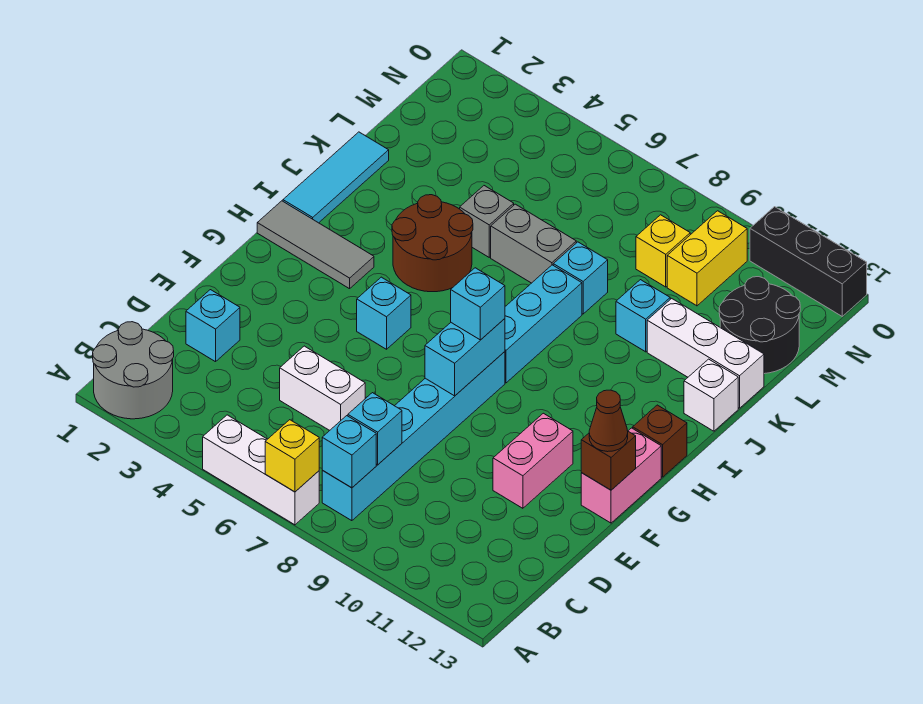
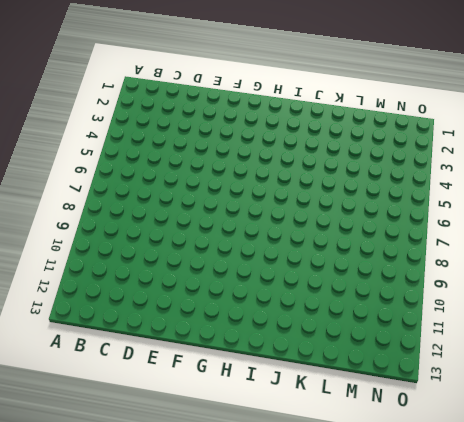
none -> grey round brick A1:B2 level 1
none -> white brick A5:A7 level 1
none -> cyan brick B8:G8 level 1
none -> cyan brick D2 level 1

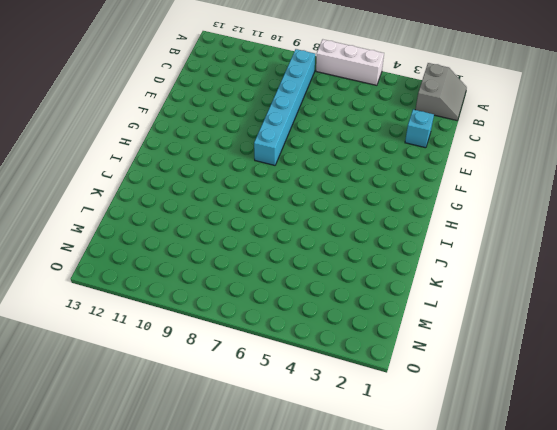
grey slope A1:B2 level 1 top 2 -> grey round brick A1:B2 level 1
none -> white brick D5:D6 level 1
none -> pink brick E11:F11 level 1
none -> pink brick F13:G13 level 1
none -> cyan brick G5 level 1

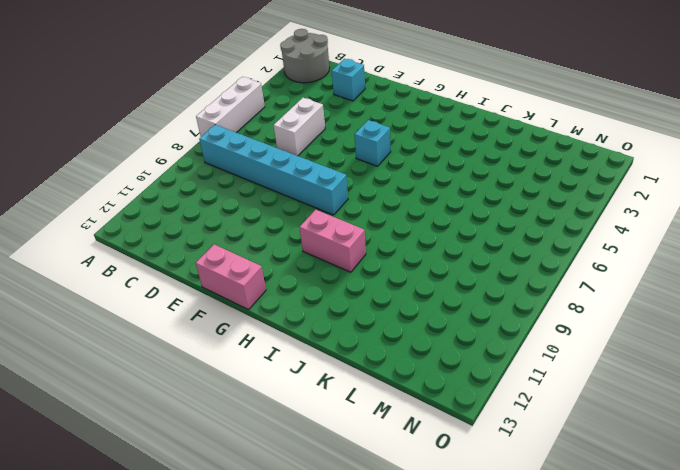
pink brick H10:I10 level 1 -> pink brick E11:F11 level 1
none -> grey tile H1:H3 level 1
none -> cyan brick H8:J8 level 1
none -> brown brick H13 level 1
none -> cyan tile I1:K1 level 1

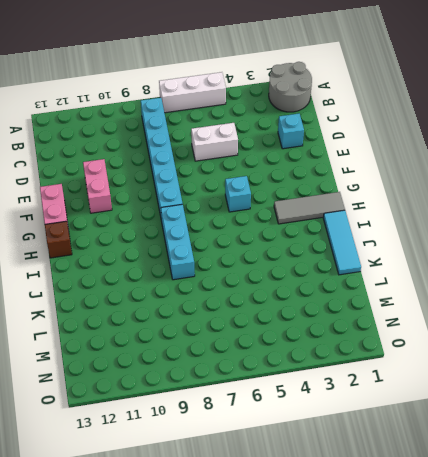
none -> brown round brick I4:J5 level 1
none -> white brick J13 level 1
none -> grey brick K5 level 1
none -> grey brick K6:K7 level 1

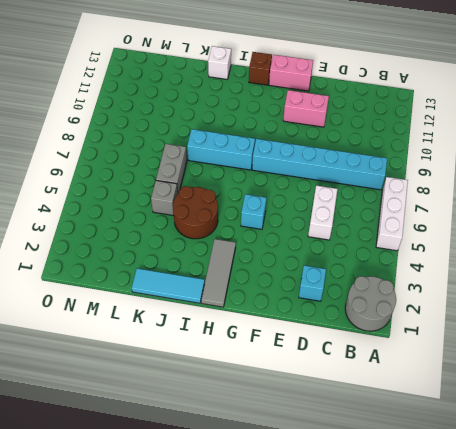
none -> cyan brick K8 level 1
none -> cyan brick K10 level 1
none -> white brick K11:K13 level 1
none -> black round brick L12:M13 level 1

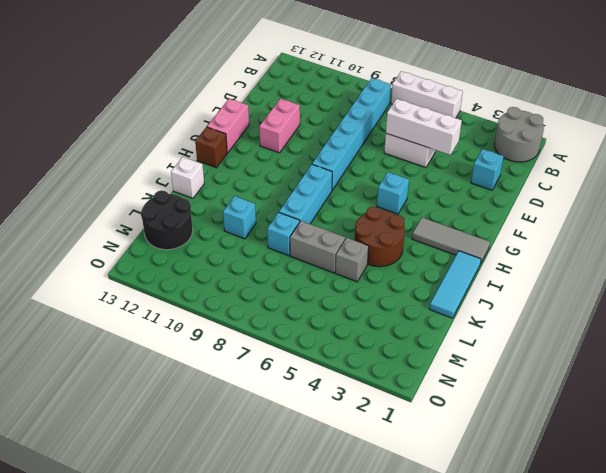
white brick D4:D6 level 2 -> white brick K11:K13 level 1
none -> yellow brick M9 level 1
none -> yellow brick M10:N10 level 1
none -> black brick O11:O13 level 1
none -> yellow brick A7 level 2

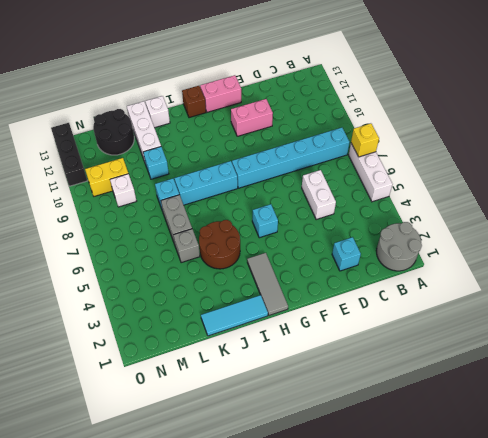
white brick M9 level 1 -> yellow brick M9 level 1
none -> cyan brick B8 level 2
none -> cyan brick C8 level 2
none -> cyan brick F8:G8 level 2
none -> brown brick F13 level 2

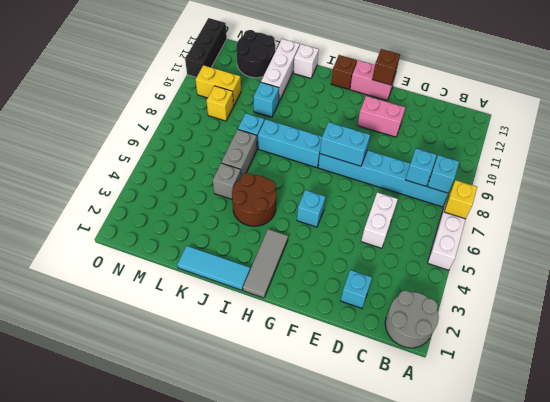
none -> brown cone F13 level 3
none -> cyan brick G8 level 3

